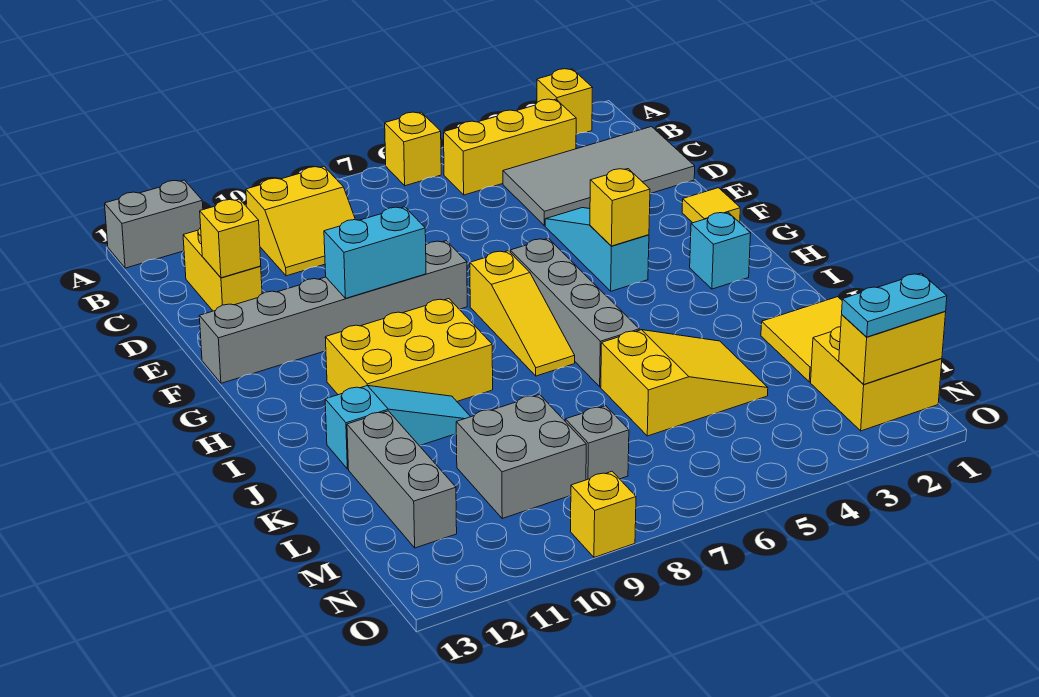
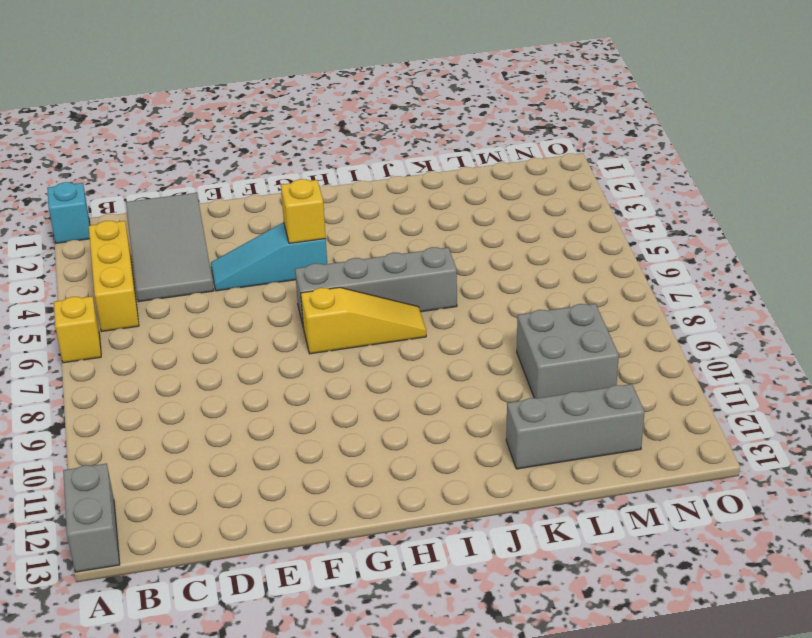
cyan brick A1 level 1 -> cyan brick H2 level 1
none -> yellow brick A2 level 1
none -> yellow slope B9:C10 level 1 top B
none -> yellow brick C12:D12 level 1

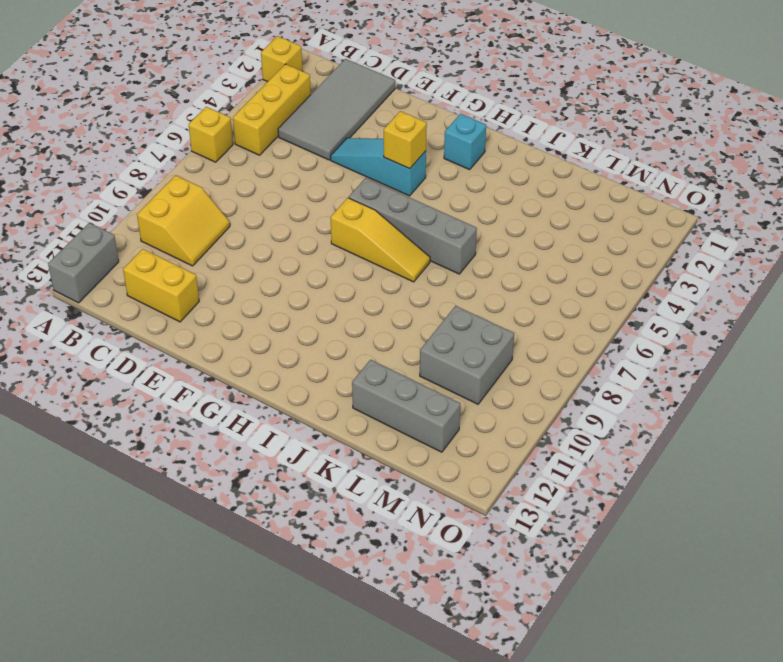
none -> yellow tile F1 level 1
none -> grey brick F8:F13 level 1
none -> yellow brick H9:I11 level 1

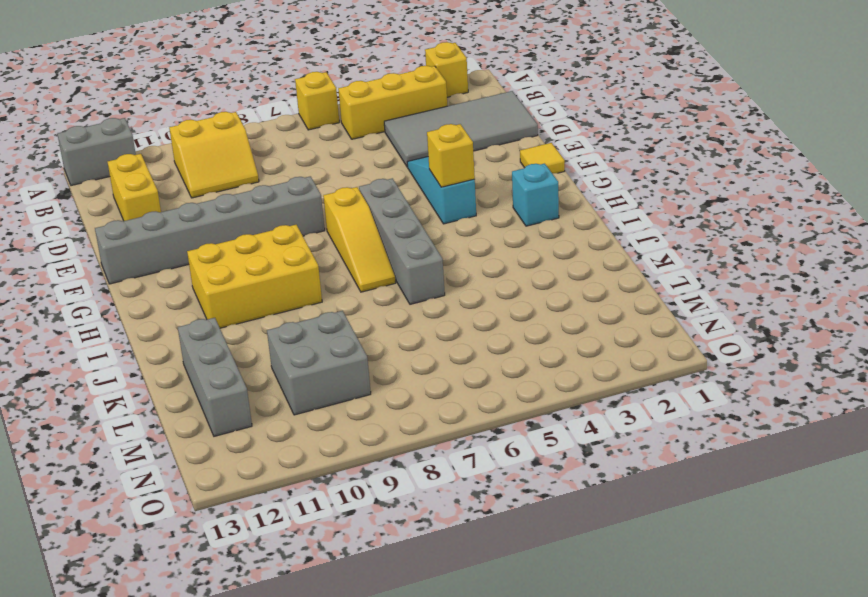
none -> cyan slope J10:J12 level 1 top 12
none -> yellow tile K1:L2 level 1
none -> yellow slope K4:L6 level 1 top 6

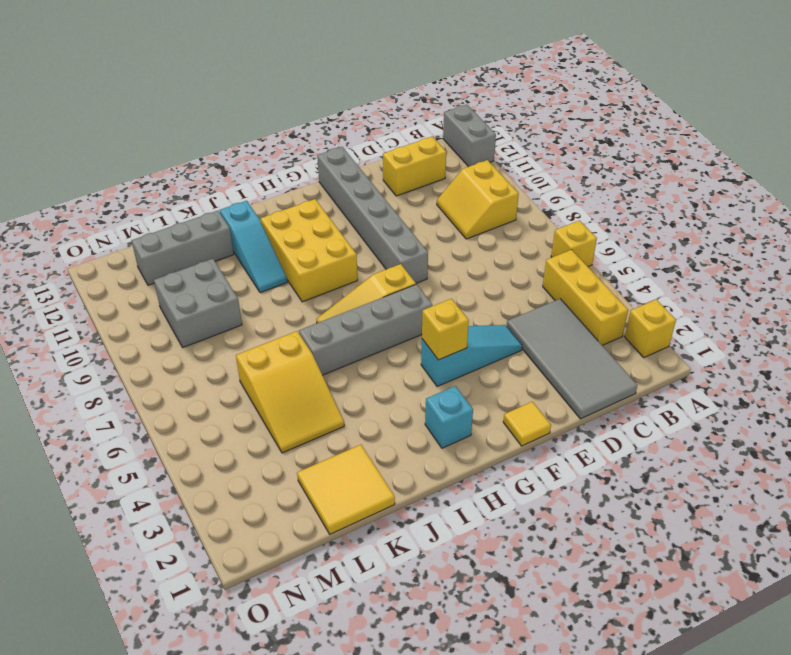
none -> yellow brick M1:N2 level 1
none -> grey brick M8 level 1
none -> yellow brick O9 level 1

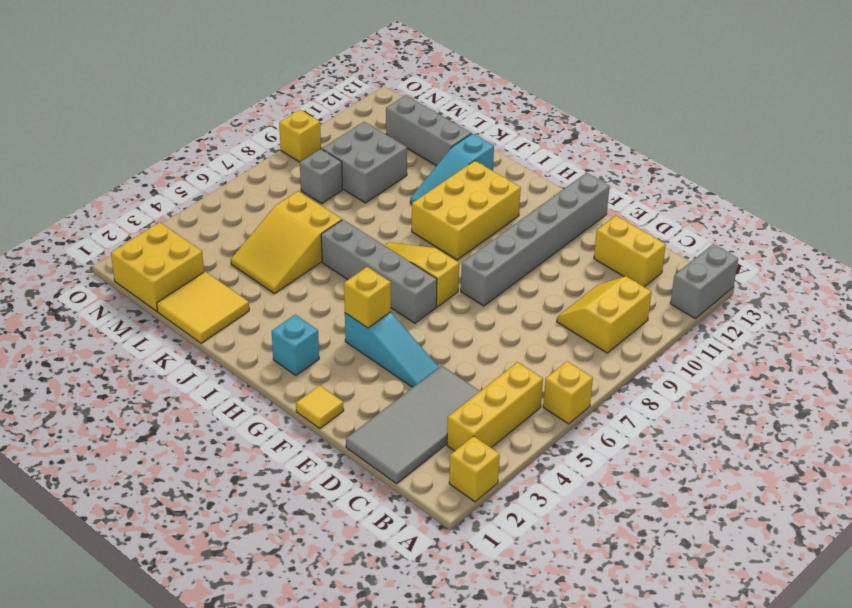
none -> yellow brick D12 level 2
none -> cyan brick F9:F10 level 2
none -> yellow brick N1:N2 level 2

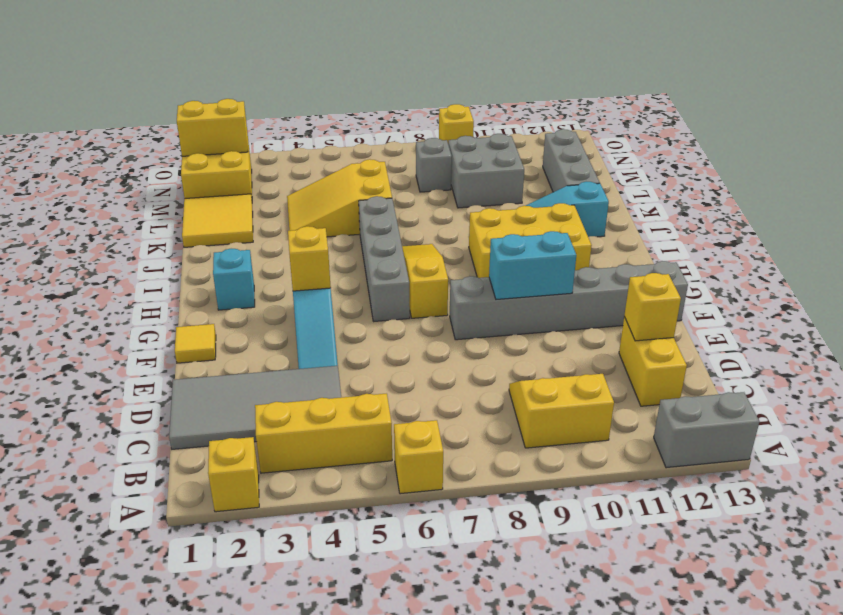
none -> cyan plate N1:N2 level 3

